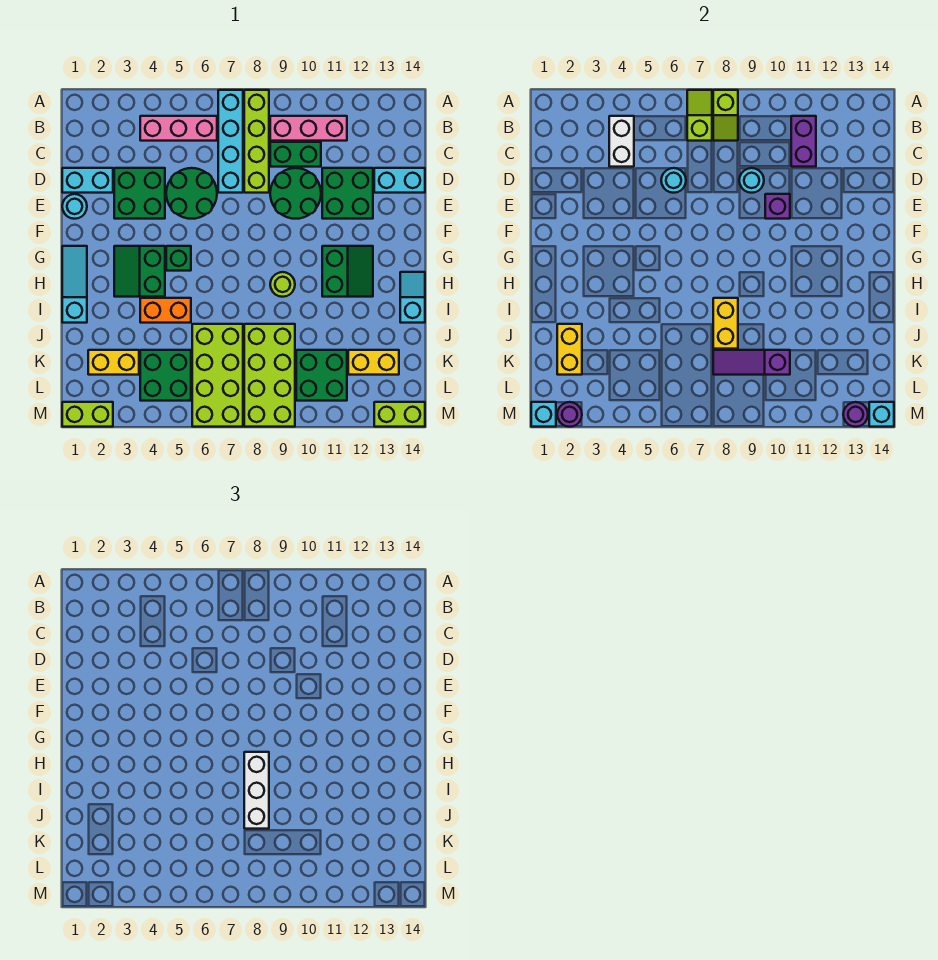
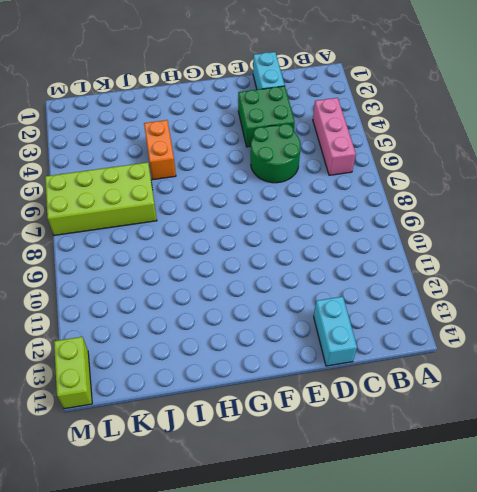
none -> cyan brick A7:D7 level 1
none -> lime brick A8:D8 level 1
none -> pink brick B9:B11 level 1
none -> green brick C9:C10 level 1

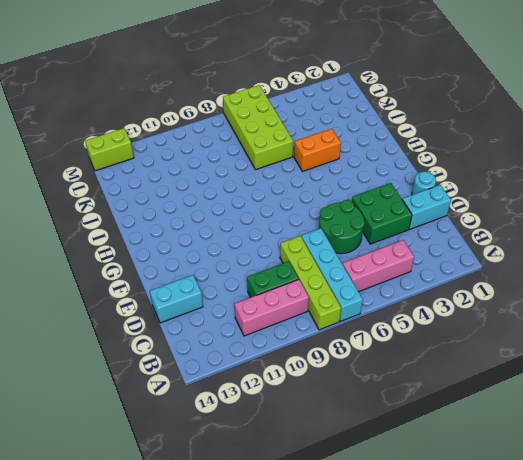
none -> green round brick D9:E10 level 1
none -> green brick D11:E12 level 1
none -> cyan slope G1:I1 level 1 top I
none -> green slope G3:H4 level 1 top 4

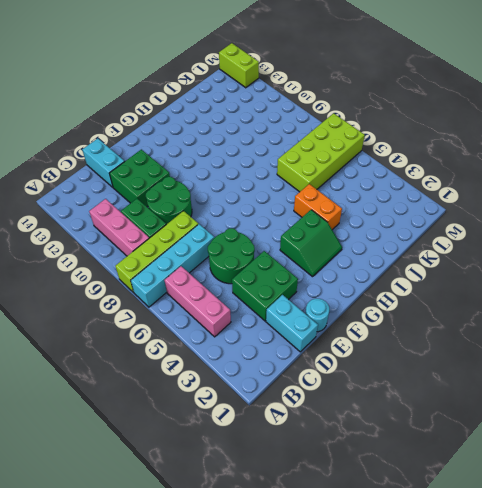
none -> cyan slope G1:I1 level 1 top I
none -> green brick G5 level 1
none -> green slope G11:H12 level 1 top 11
none -> lime round brick H9 level 1

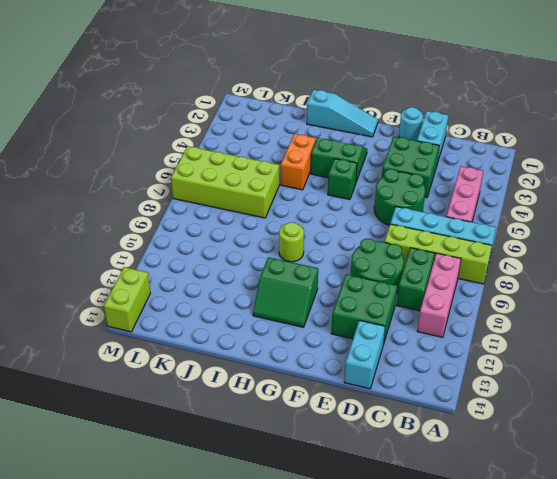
none -> cyan slope H14:I14 level 1 top I
none -> lime brick J8:M9 level 1
none -> yellow brick K2:K3 level 1
none -> green brick K4:L5 level 1

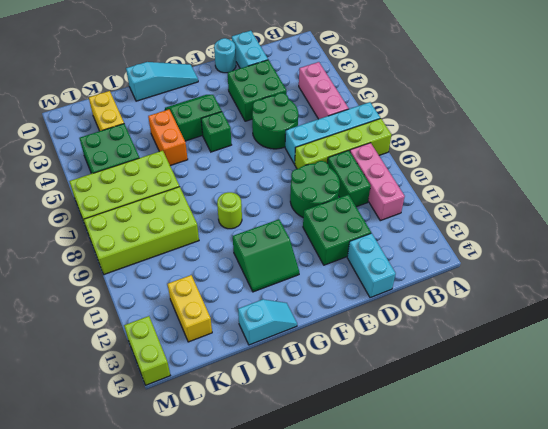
none -> green brick K10:L11 level 1
none -> lime brick M1:M2 level 1
none -> lime slope A7:B7 level 2 top B
none -> lime slope A8:B8 level 2 top A

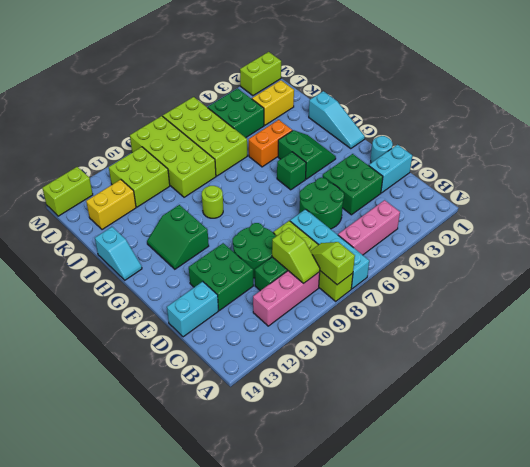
lime slope B9:C9 level 2 top C -> lime slope A7:B7 level 2 top B
lime brick K10:L11 level 1 -> green brick K10:L11 level 1
none -> white brick B4:C4 level 2
none -> purple brick B11:C11 level 2
none -> cyan round brick D6 level 2
none -> cyan round brick D9 level 2

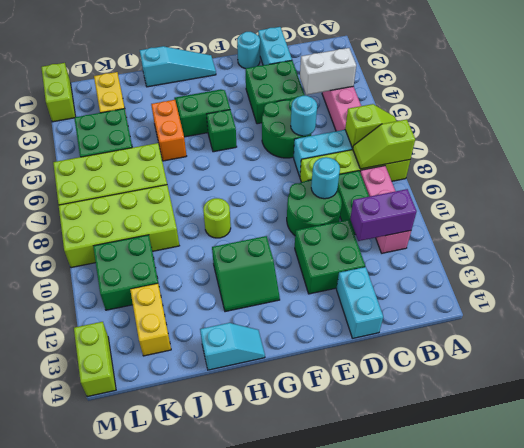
none -> purple brick E10 level 2
none -> yellow brick I8:J8 level 2
none -> yellow brick J2:K2 level 2
none -> purple slope K8:K10 level 2 top 10

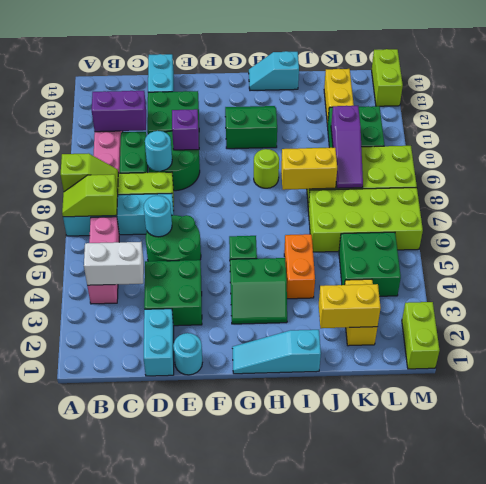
none -> cyan brick M1 level 2
none -> purple round brick M2 level 2
none -> purple round brick M13 level 2
none -> cyan brick M14 level 2

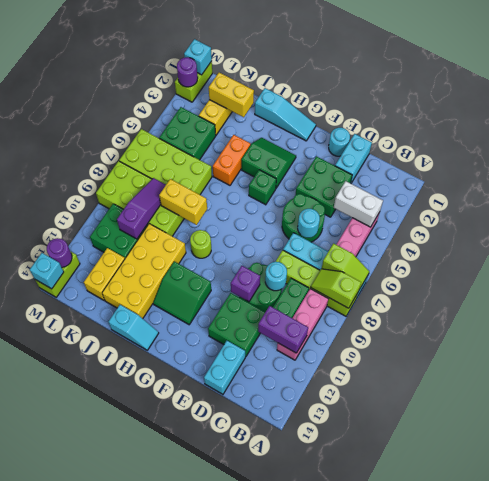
yellow brick I10:J13 level 1 -> none
none -> white brick H8:J8 level 3

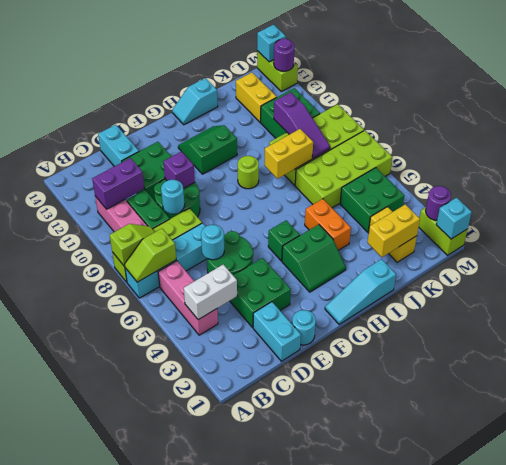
none -> white brick H8:J8 level 3

